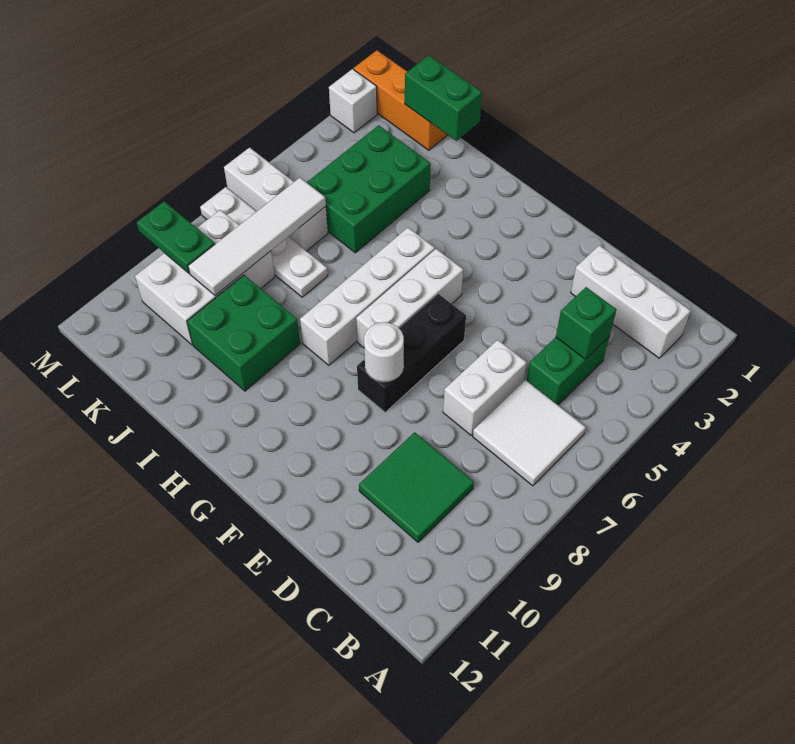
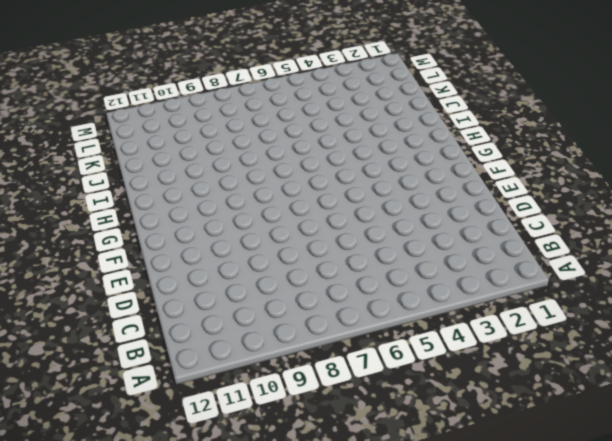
none -> white brick B2:D2 level 1
none -> white tile B6:C7 level 1
none -> green brick C4:C5 level 1

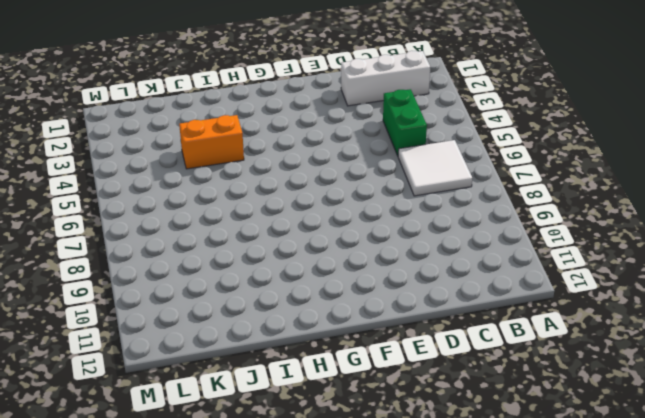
orange brick I4:J4 level 1 -> green brick J3:K5 level 1
none -> green tile C9:D10 level 1
none -> white brick D6:D7 level 1
none -> black brick F6:F8 level 1

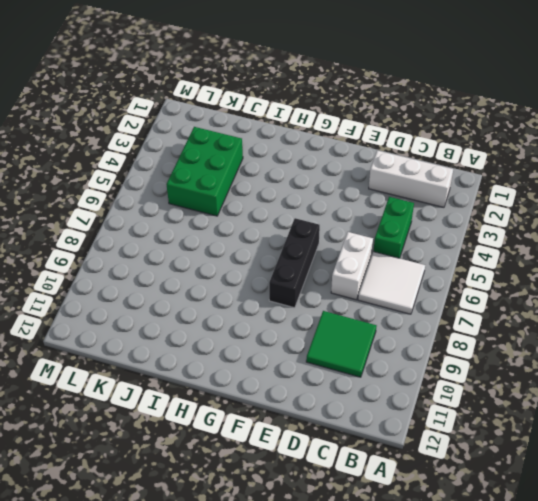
none -> white brick G5:G7 level 1
none -> white brick H5:H8 level 1
none -> green brick I9:J10 level 1

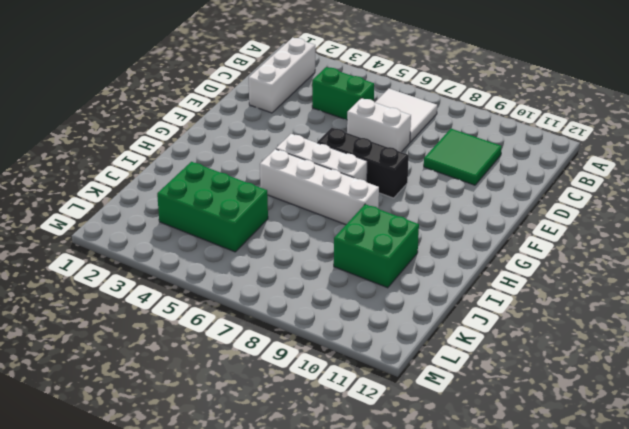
none -> white plate J7:M7 level 1
none -> orange brick K1:M1 level 1
none -> white brick K6:M6 level 1

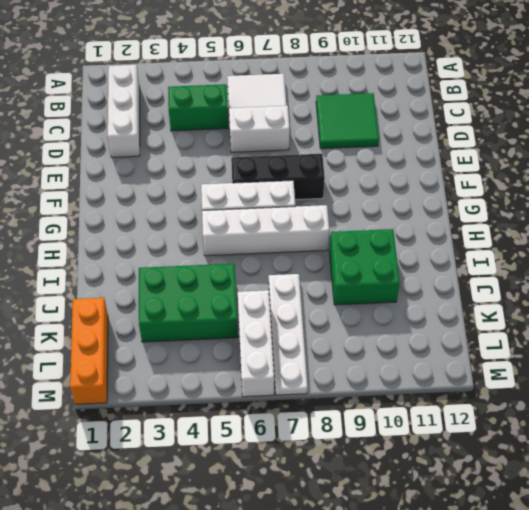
none -> white brick K8:L10 level 1
none -> white brick M2 level 1
none -> green brick C4 level 2

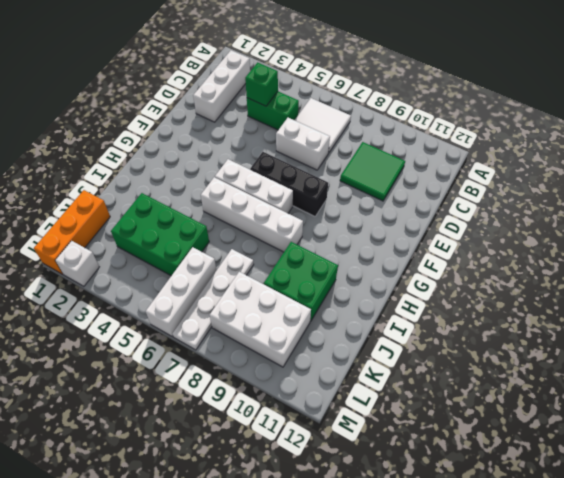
none -> white round brick F8 level 2
none -> green brick J1:K1 level 2
none -> white tile K6:K9 level 2

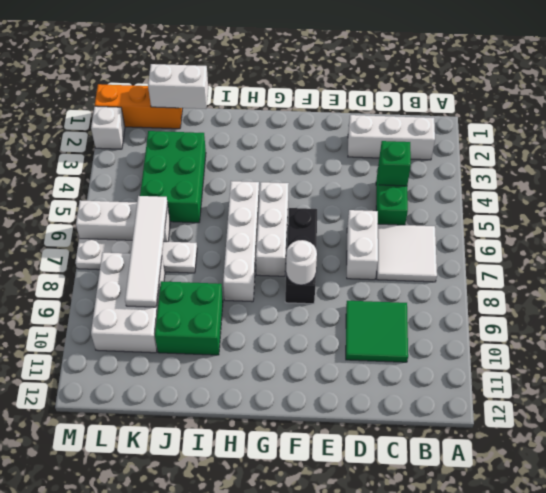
white brick J1:K1 level 2 -> green brick J1:K1 level 2
none -> green plate L9:M9 level 2

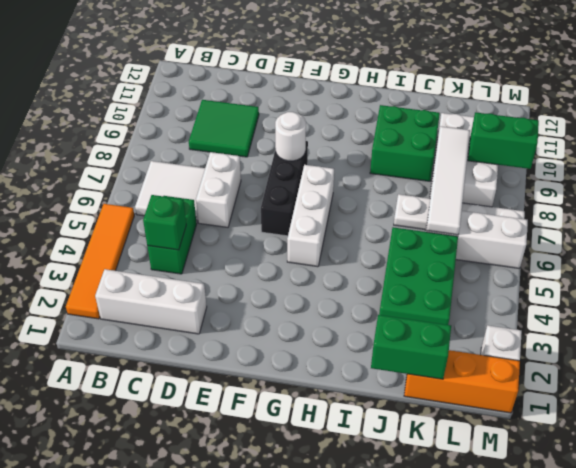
orange tile A2:A5 level 1 -> none
green brick L9:M9 level 2 -> green plate L9:M9 level 2
none -> white brick H5:H8 level 1

